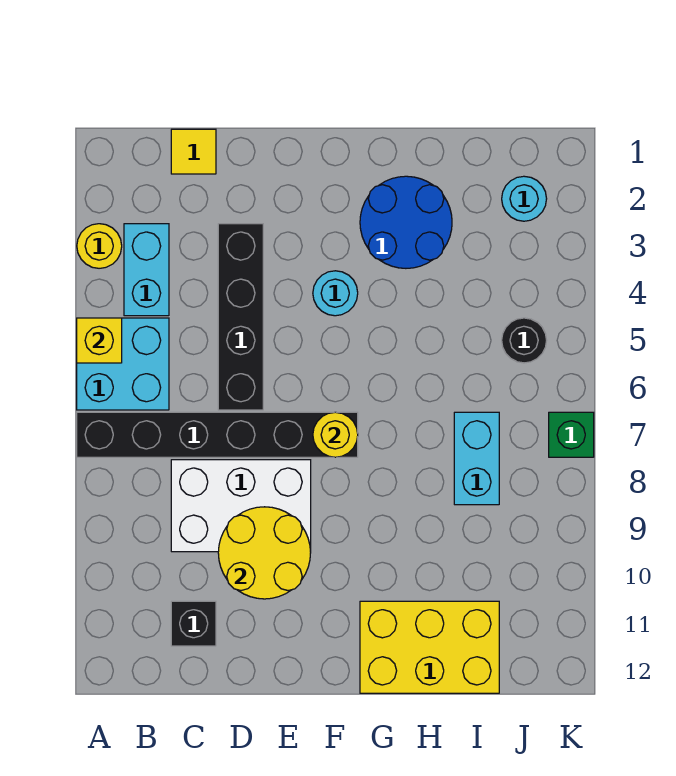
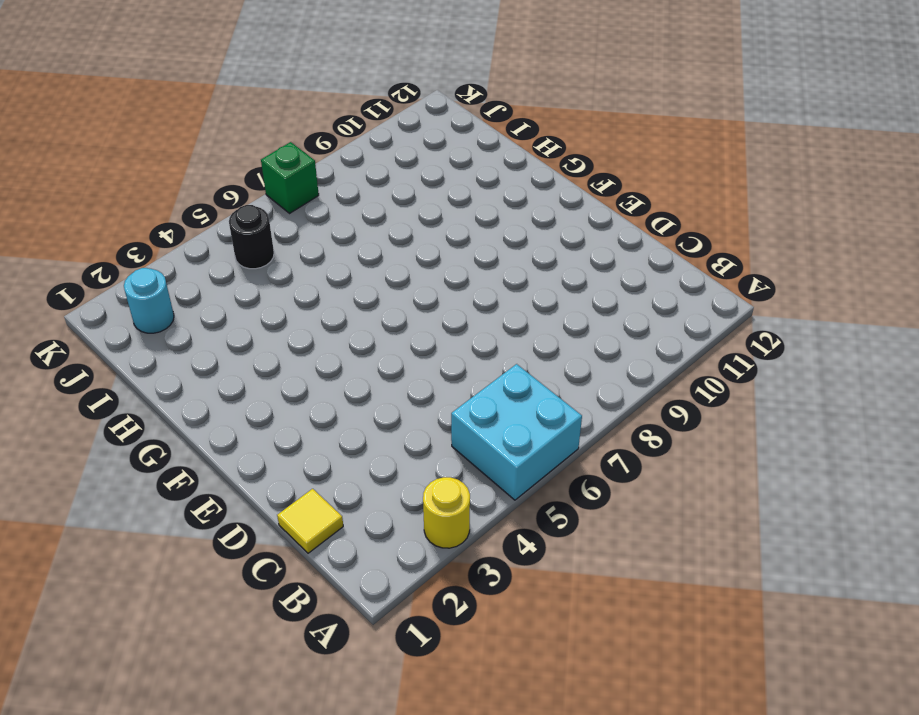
none -> black brick A7:F7 level 1
none -> cyan brick B3:B4 level 1
none -> white brick C8:E9 level 1

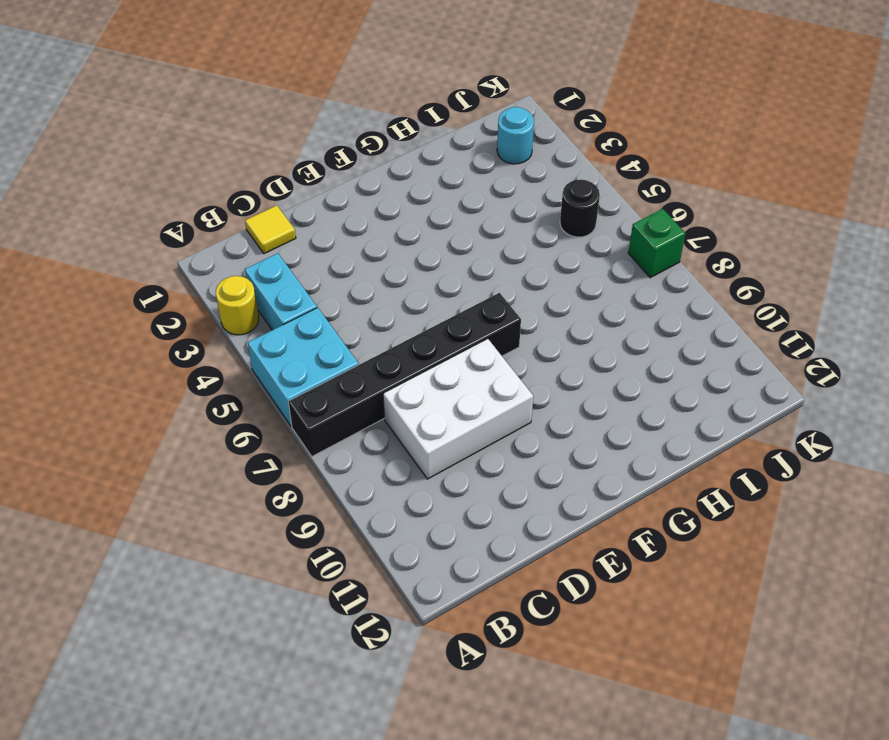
none -> black brick C11 level 1
none -> black brick D3:D6 level 1
none -> cyan round brick F4 level 1

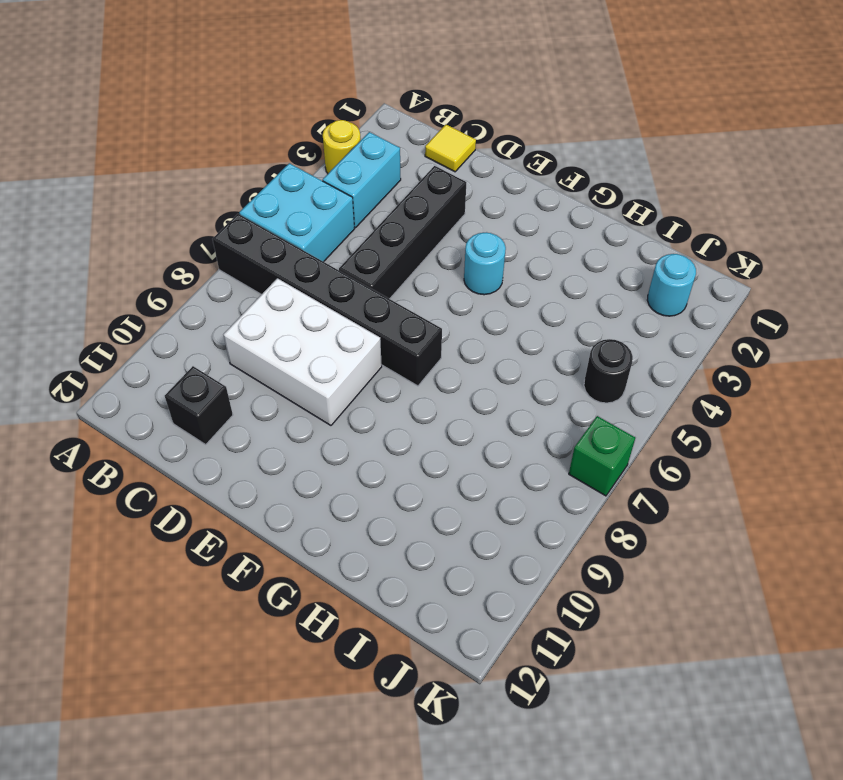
none -> blue round brick G2:H3 level 1
none -> yellow brick G11:I12 level 1
none -> cyan brick I7:I8 level 1

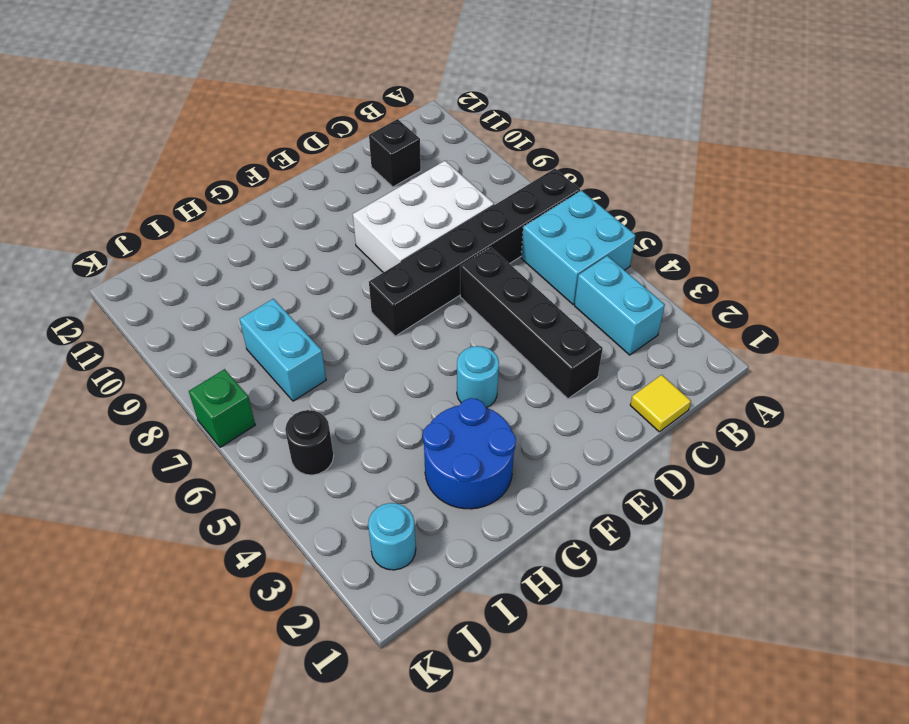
none -> yellow round brick A3 level 1
none -> yellow brick G11:I12 level 1
none -> yellow brick A5 level 2

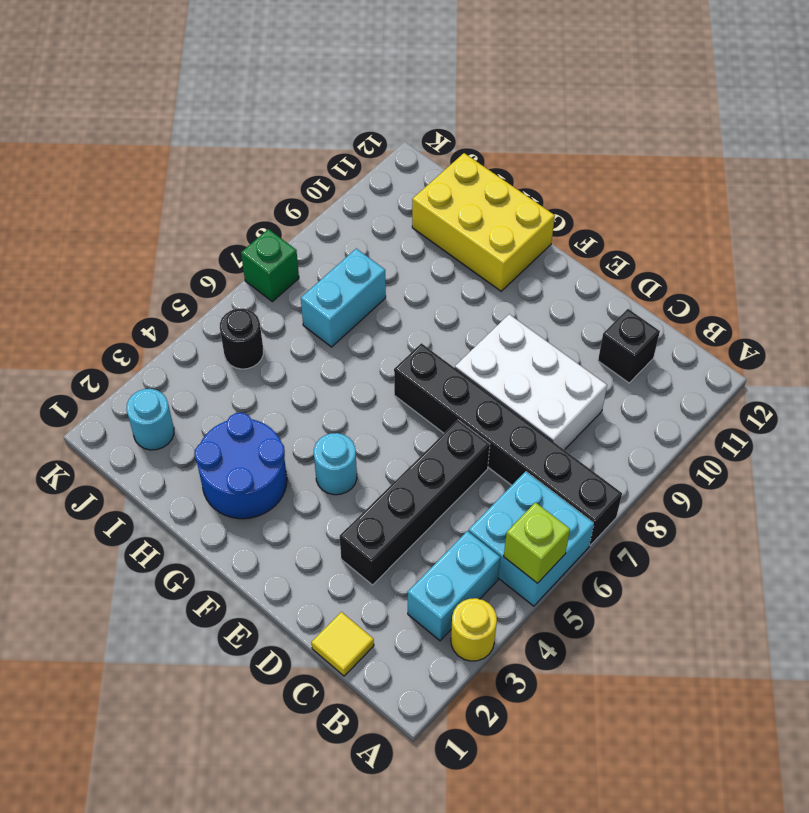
lime brick A5 level 2 -> yellow brick A5 level 2
none -> yellow round brick D9:E10 level 2
none -> yellow round brick F7 level 2

